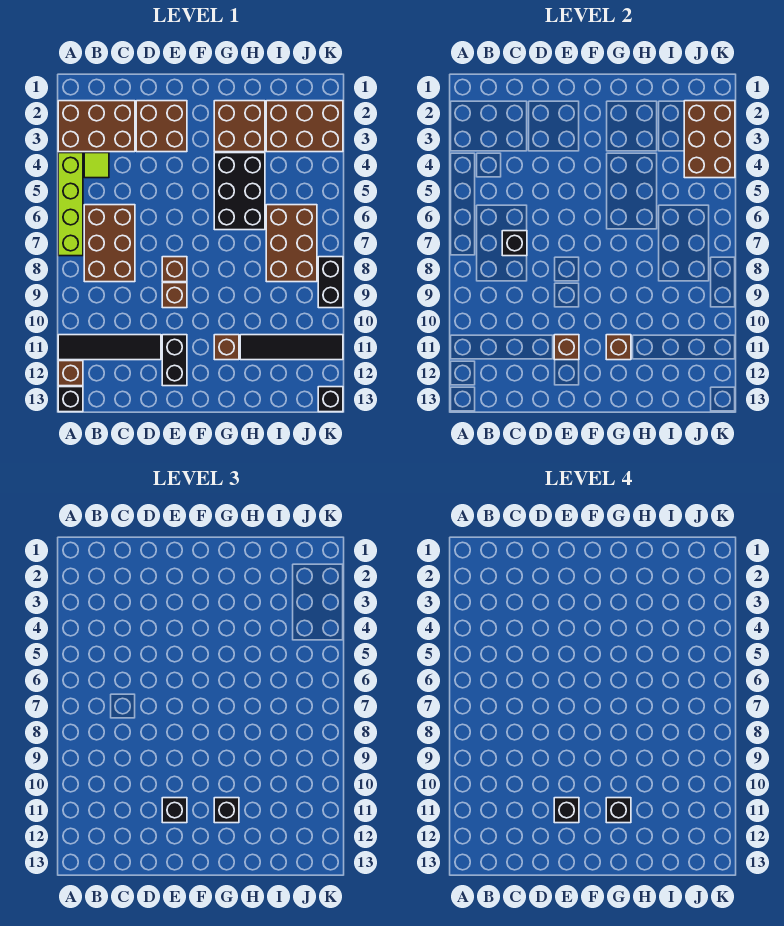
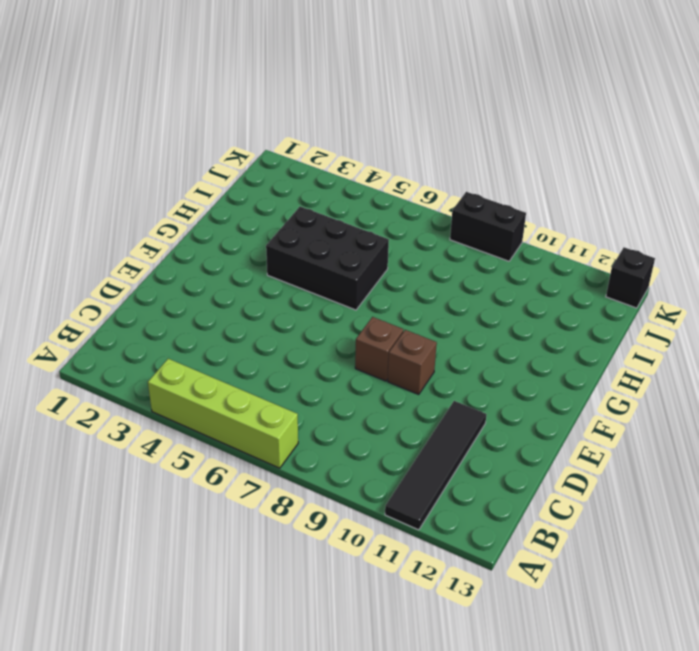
none -> brown brick A2:C3 level 1
none -> brown brick A12 level 1
none -> black brick A13 level 1

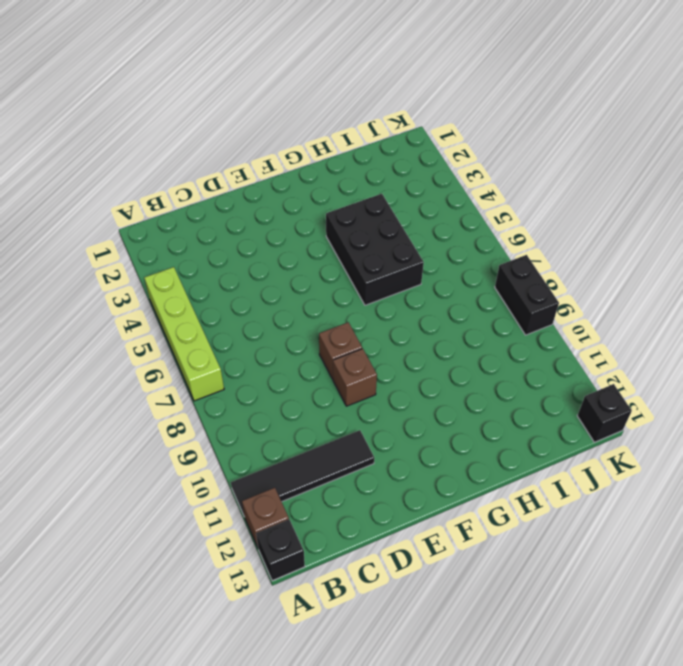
none -> brown brick A2:C3 level 1
none -> lime tile B4 level 1
none -> brown brick B6:C8 level 1

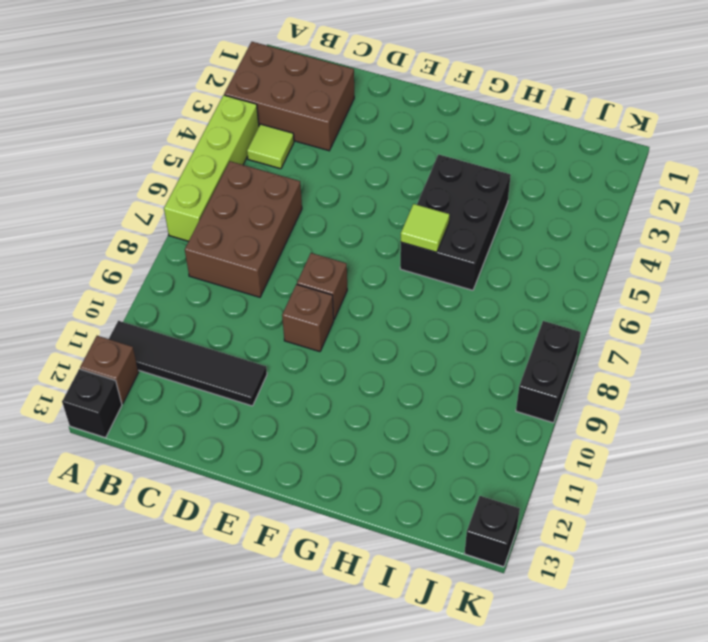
lime tile G6 level 2 -> none
none -> brown brick D2:E3 level 1
none -> black brick E11:E12 level 1
none -> brown brick G2:H3 level 1

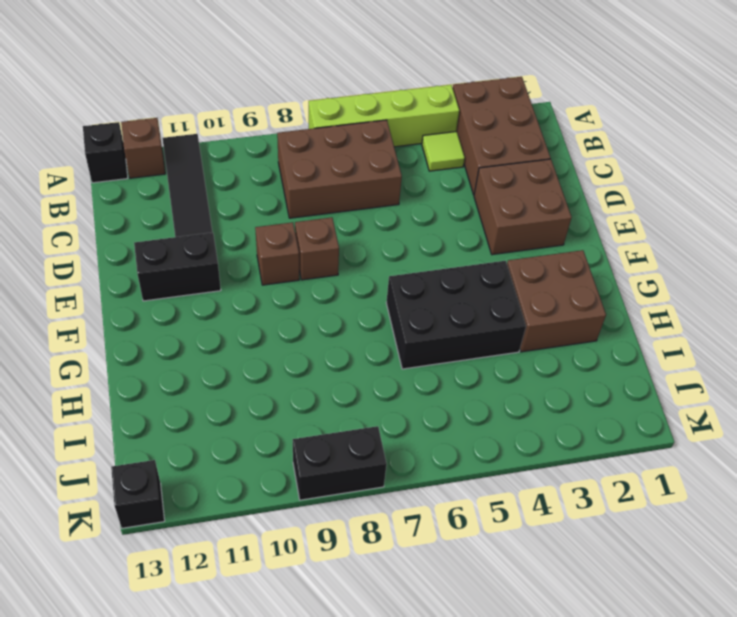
none -> brown brick G11 level 1
none -> black tile H11:K11 level 1
none -> brown brick I2:K3 level 1

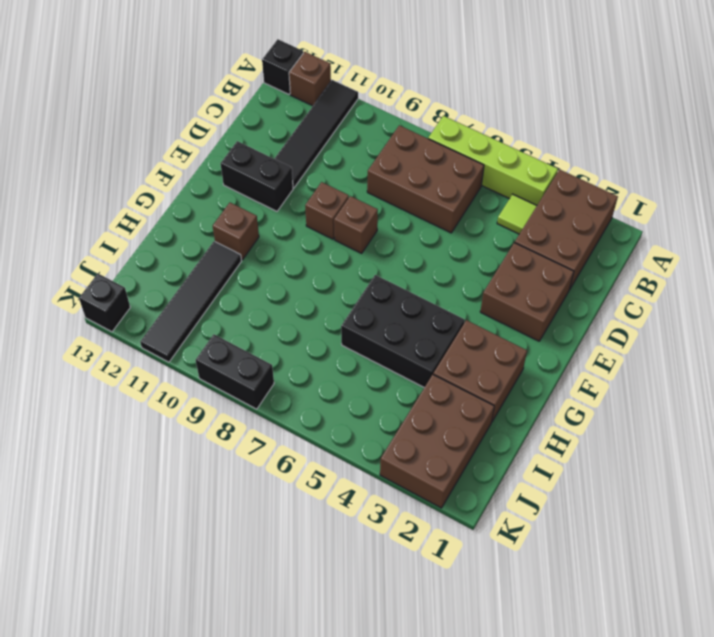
none -> brown brick I6:J8 level 1
none -> black brick C7 level 2
none -> brown brick E11 level 2

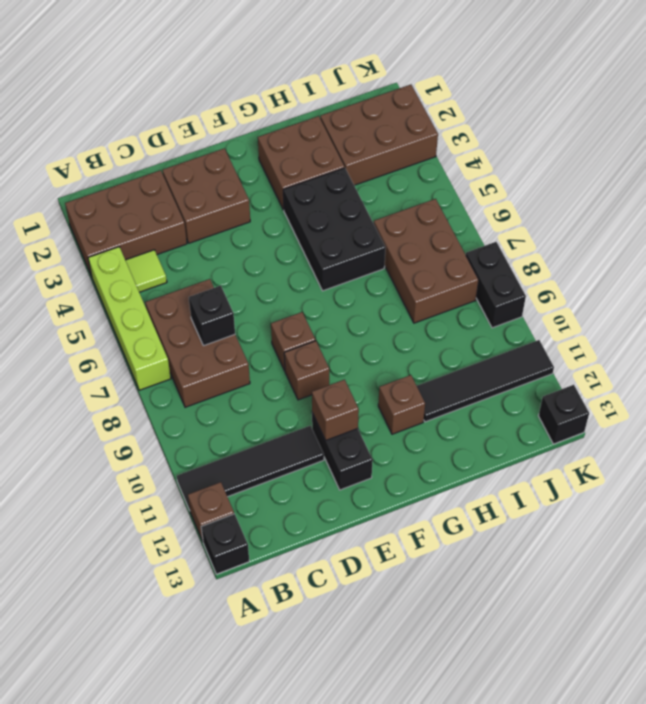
none -> brown brick G11 level 2
none -> brown brick J2:K4 level 2
none -> black brick E11 level 3

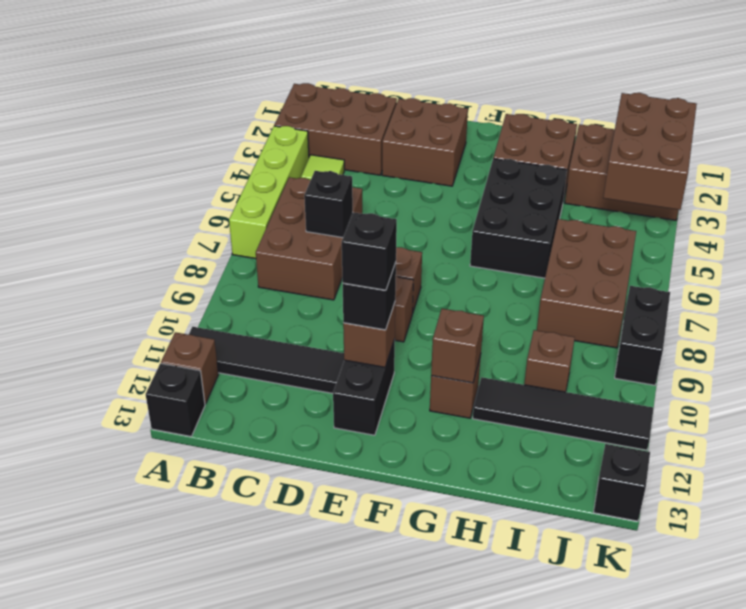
brown brick I10 level 1 -> none
none -> black brick G11 level 3
none -> black brick G11 level 4

